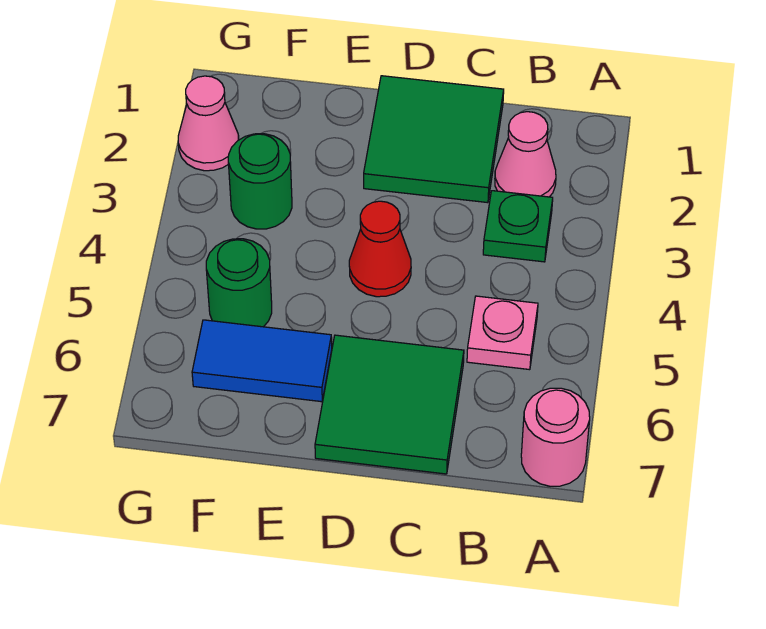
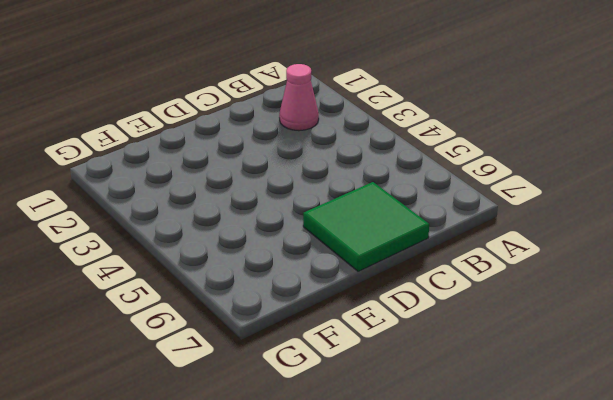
none -> pink round brick A7 level 1
none -> green plate B3 level 1

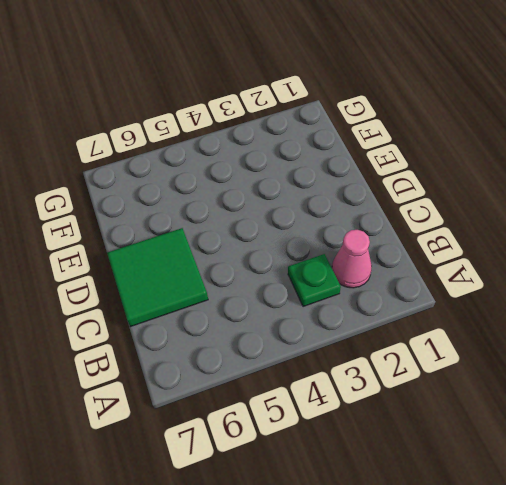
none -> pink round brick A7 level 1
none -> pink plate B5 level 1

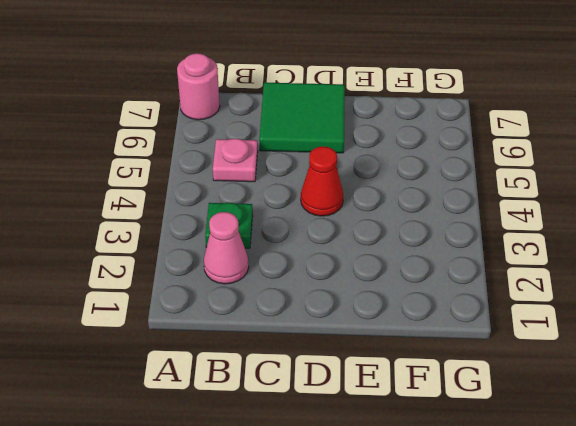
none -> green tile C1:D2 level 1
none -> blue tile E6:F6 level 1

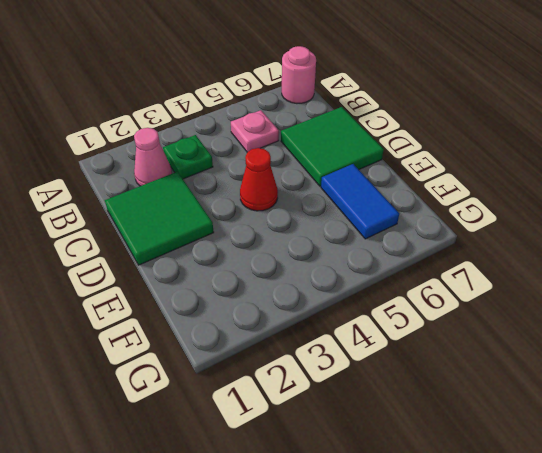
none -> green round brick F3 level 1
none -> green round brick F5 level 1

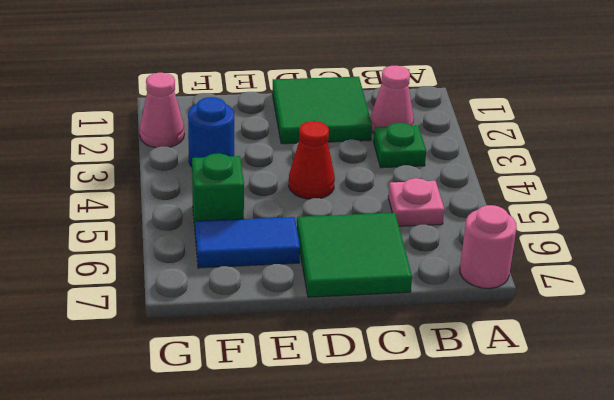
blue round brick F3 level 1 -> green round brick F3 level 1
green brick F5 level 1 -> green round brick F5 level 1

